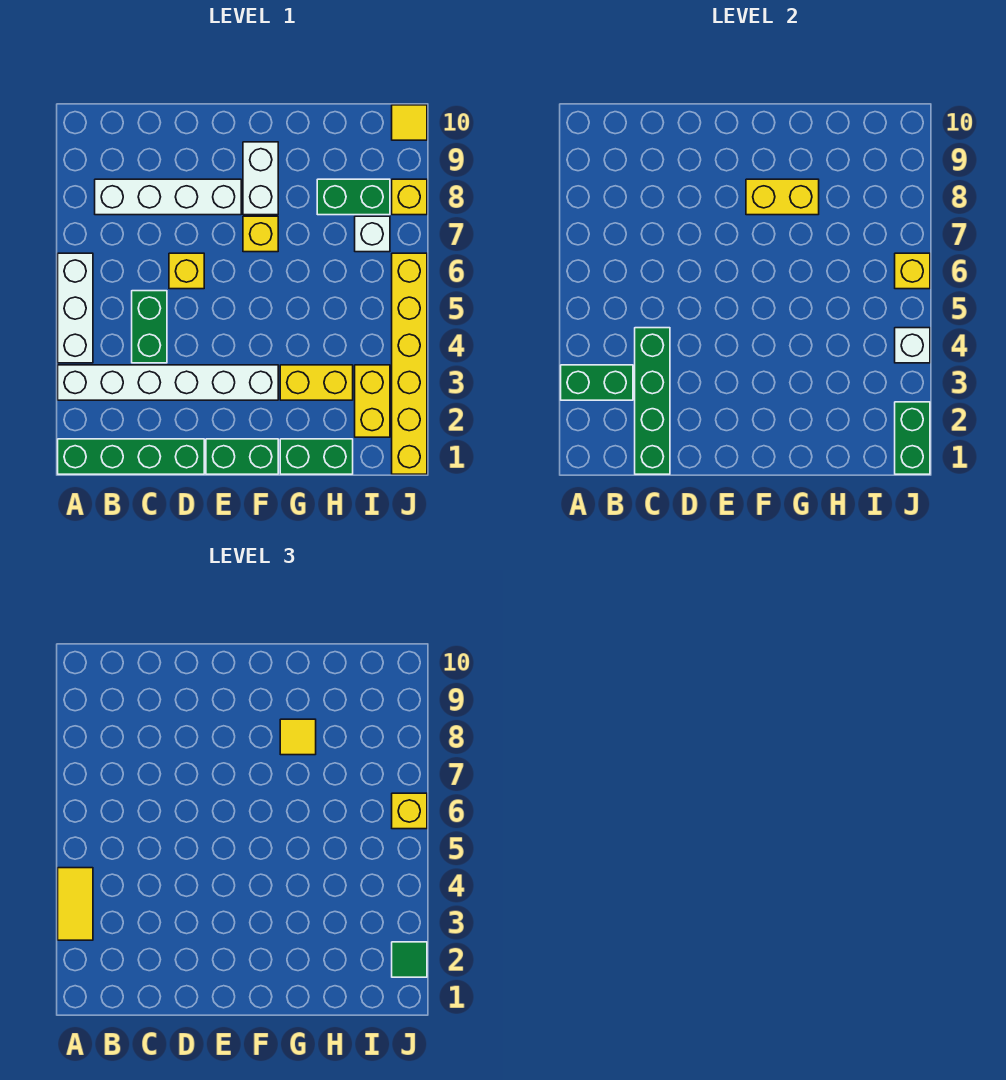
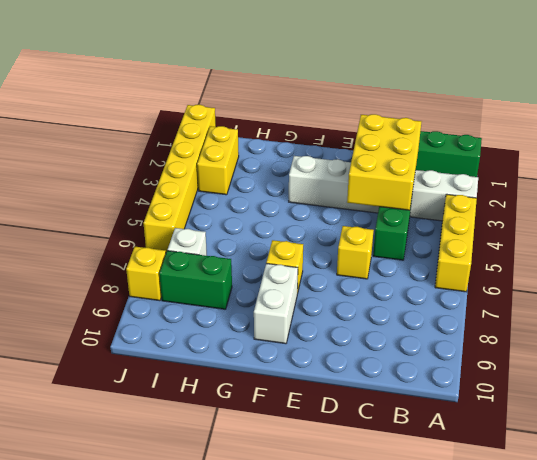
yellow brick A4:A6 level 1 -> white brick A4:A6 level 1
yellow brick C2:D4 level 2 -> green brick C1:C4 level 2
none -> white brick B8:E8 level 1
none -> green brick E1:F1 level 1
none -> green brick G1:H1 level 1

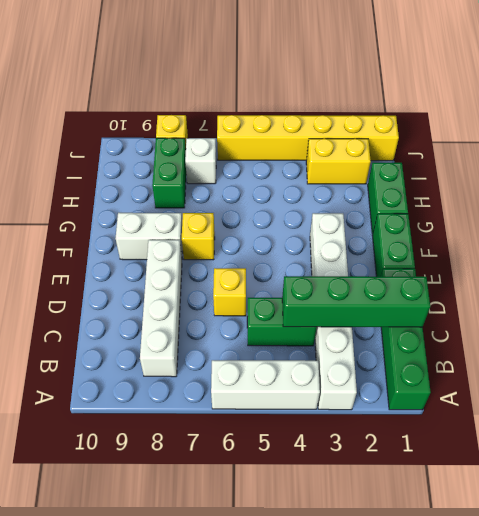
none -> yellow brick G3:H3 level 1
none -> yellow tile J10 level 1
none -> green brick A3:B3 level 2

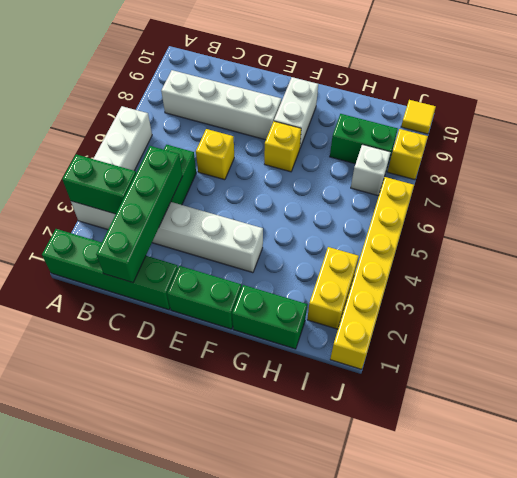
none -> yellow brick G3:H3 level 1
none -> yellow brick F8:G8 level 2
none -> green brick J1:J2 level 2

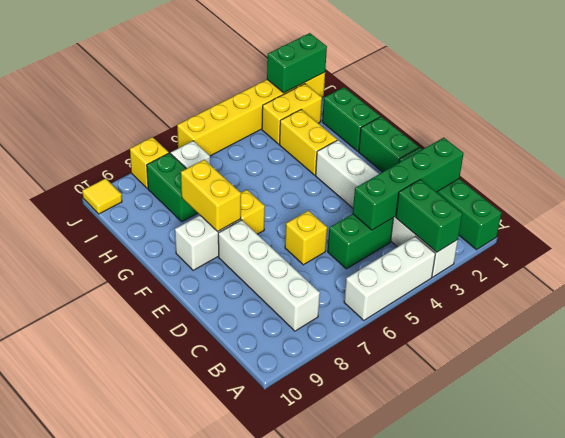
none -> white brick J4 level 2
none -> yellow brick J6 level 2
none -> yellow tile A3:A4 level 3

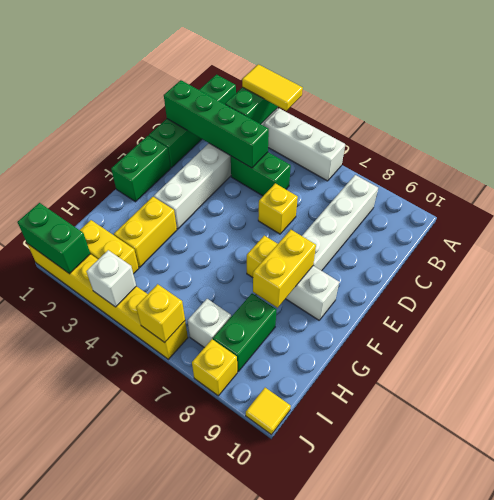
none -> green brick G1:H1 level 1
none -> yellow tile G8 level 3
none -> green tile J2 level 3

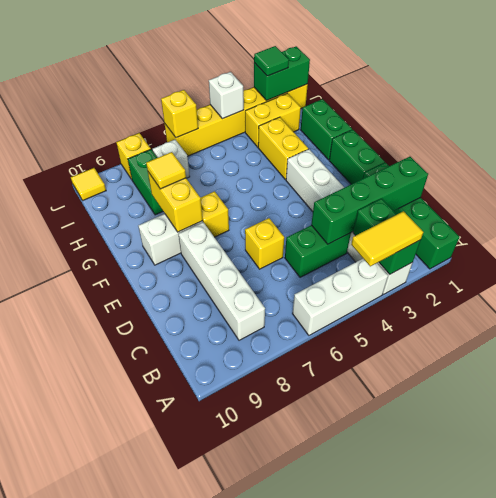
none -> yellow brick J6 level 3

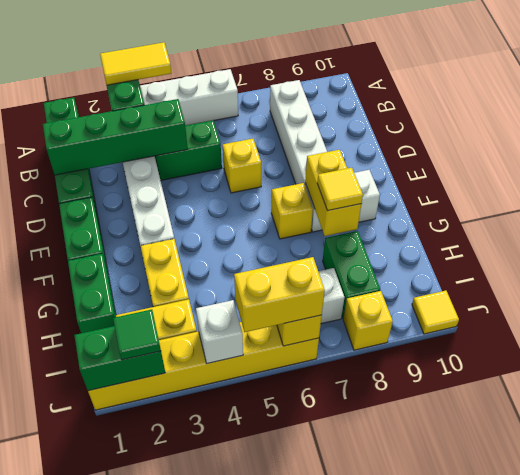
yellow brick J5:J6 level 3 -> yellow brick J6 level 3

